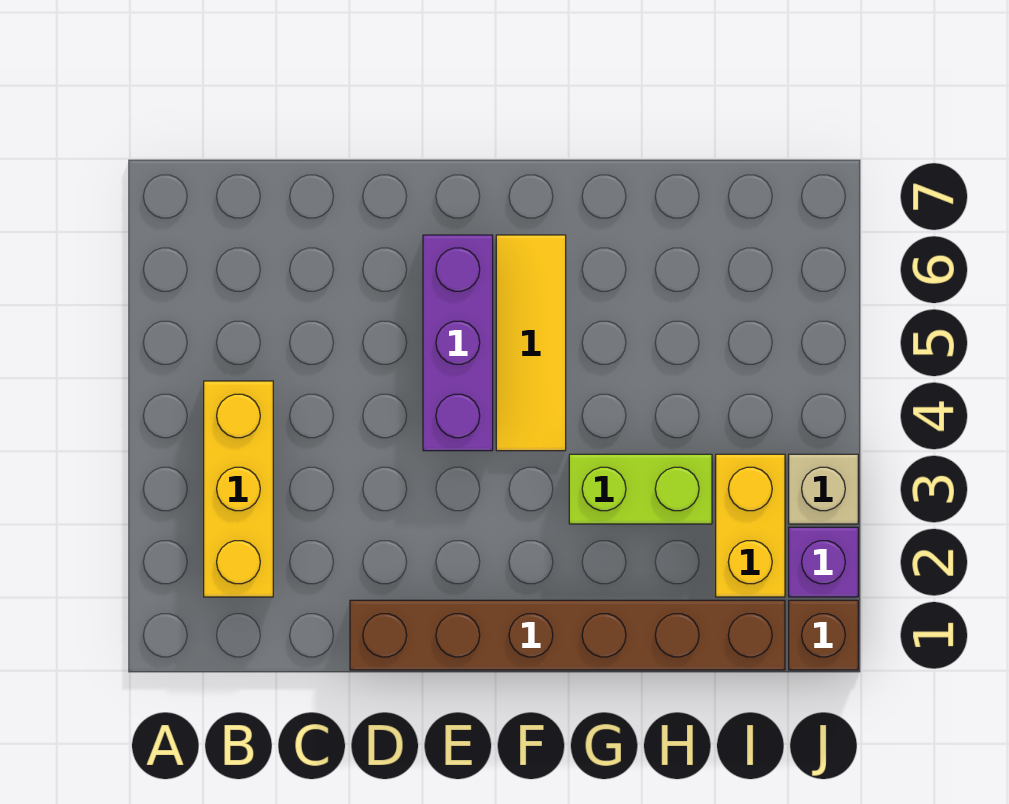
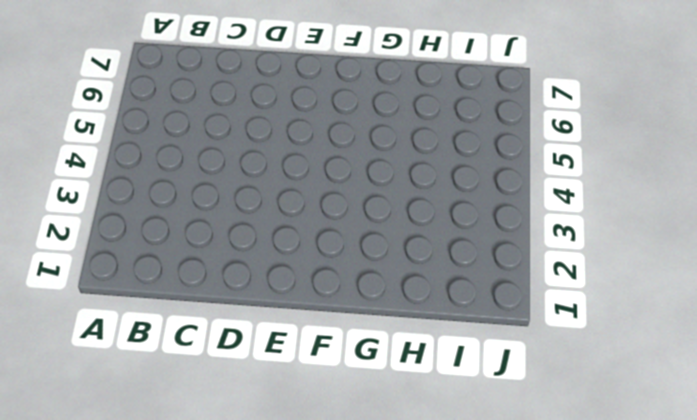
none -> yellow brick B2:B4 level 1
none -> brown brick D1:I1 level 1

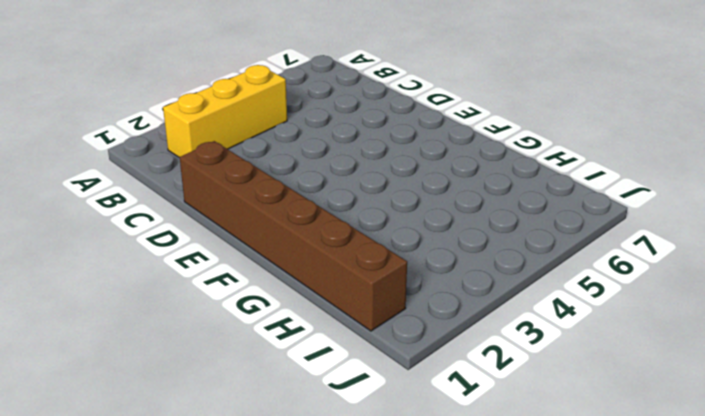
none -> purple brick E4:E6 level 1
none -> yellow tile F4:F6 level 1

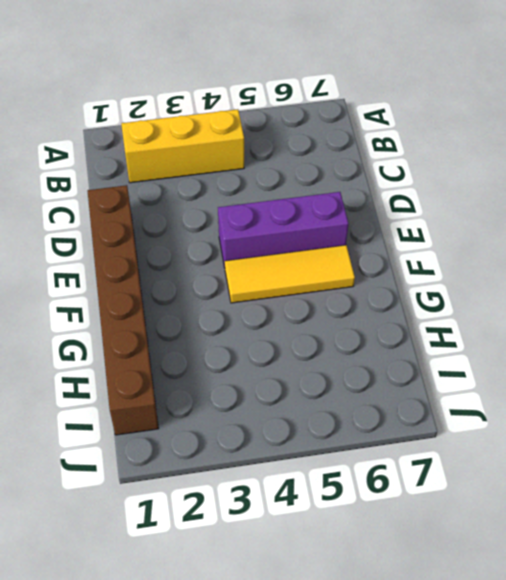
none -> lime brick G3:H3 level 1
none -> yellow brick I2:I3 level 1

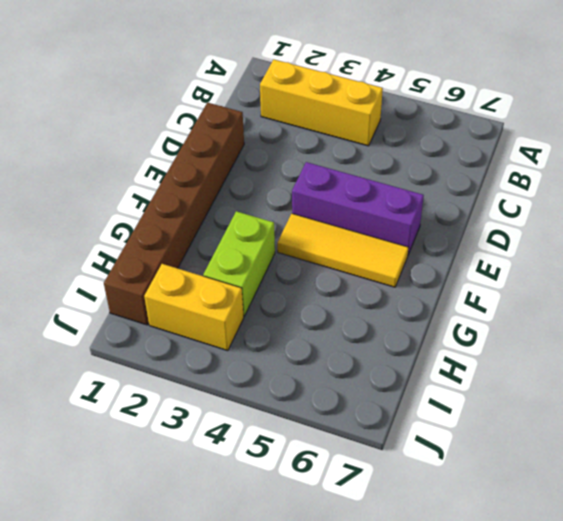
none -> brown brick J1 level 1
none -> purple brick J2 level 1

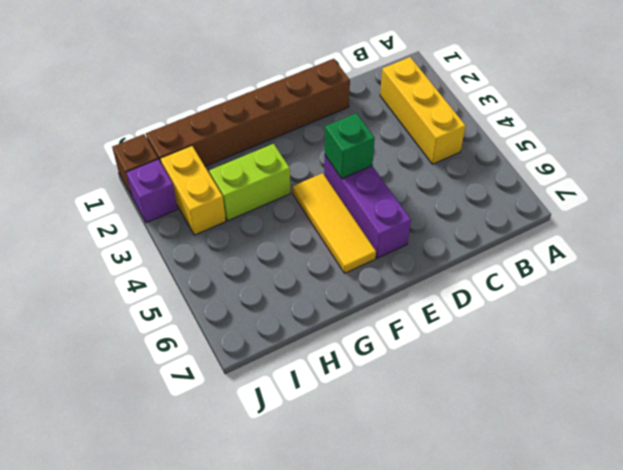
green brick E4 level 2 -> none
none -> tan brick J3 level 1

